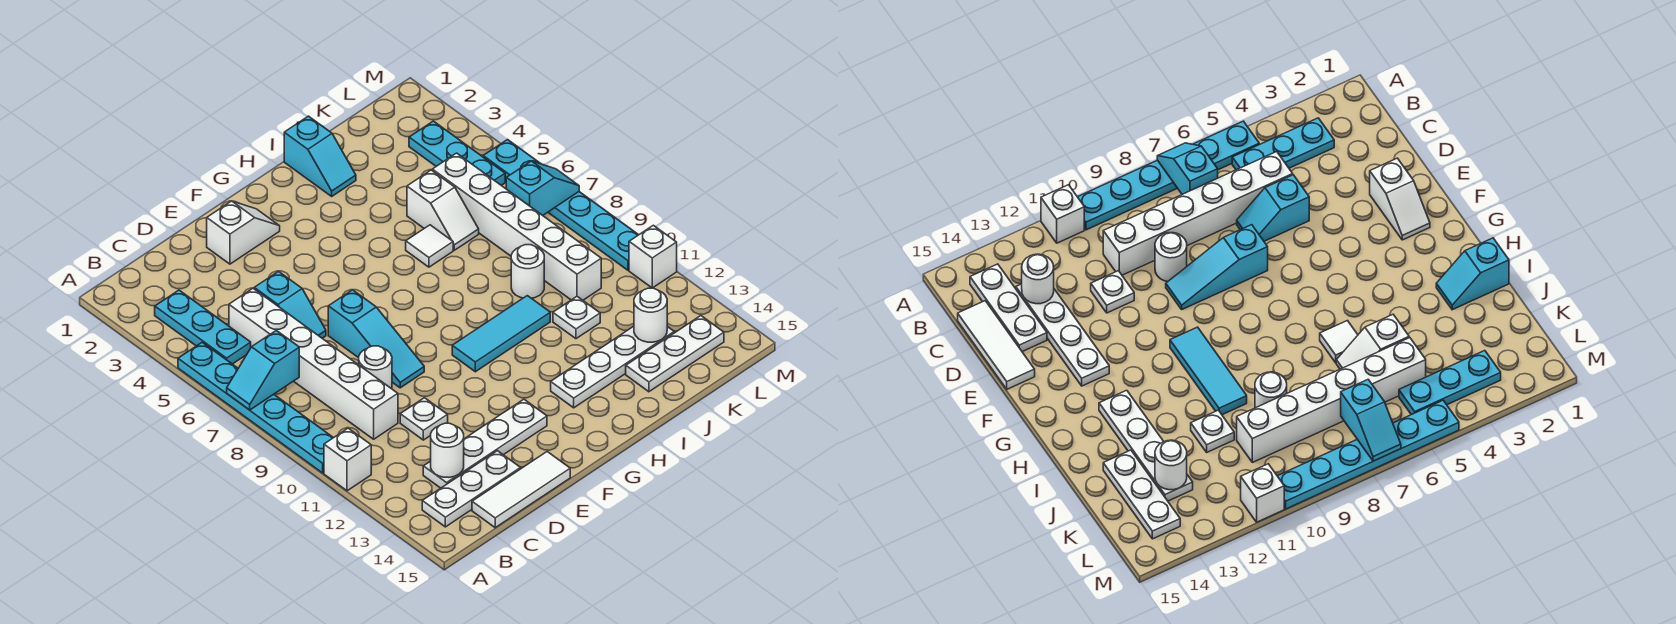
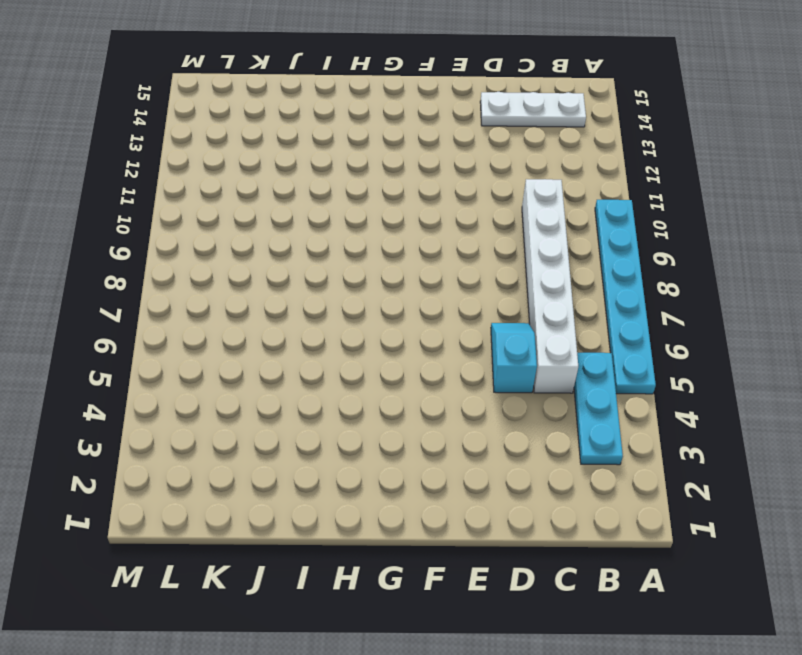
none -> white brick A11 level 1
none -> white plate C13:F13 level 1
none -> white tile C15:E15 level 1

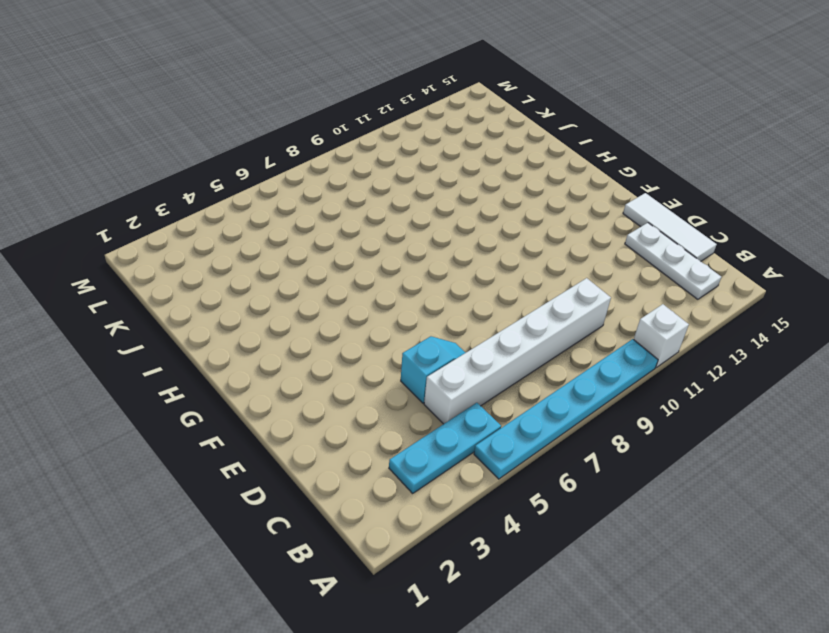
none -> white plate C13:F13 level 1
none -> white round brick D9 level 1
none -> white plate D11 level 1

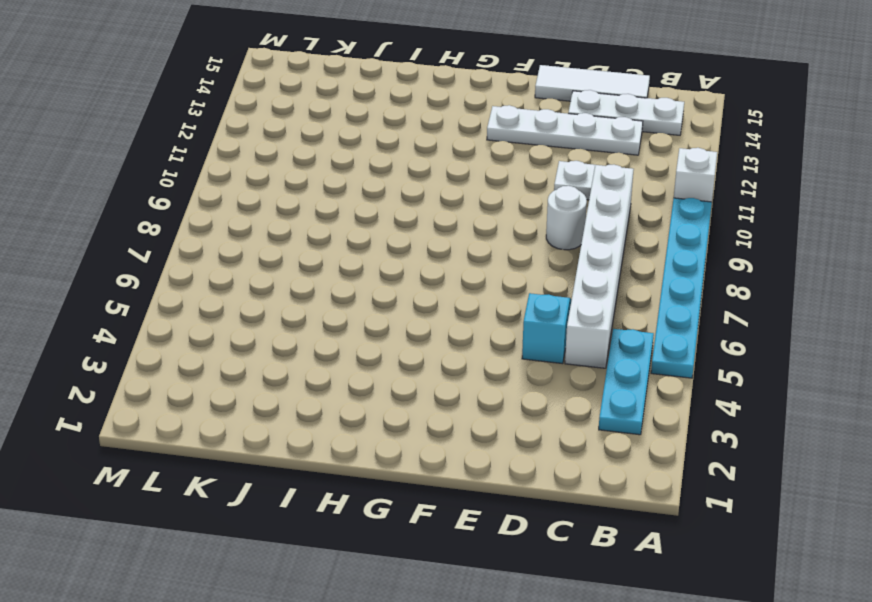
none -> white slope E2:F2 level 1 top E
none -> cyan slope E7:E9 level 1 top 7
none -> cyan tile G10:I10 level 1

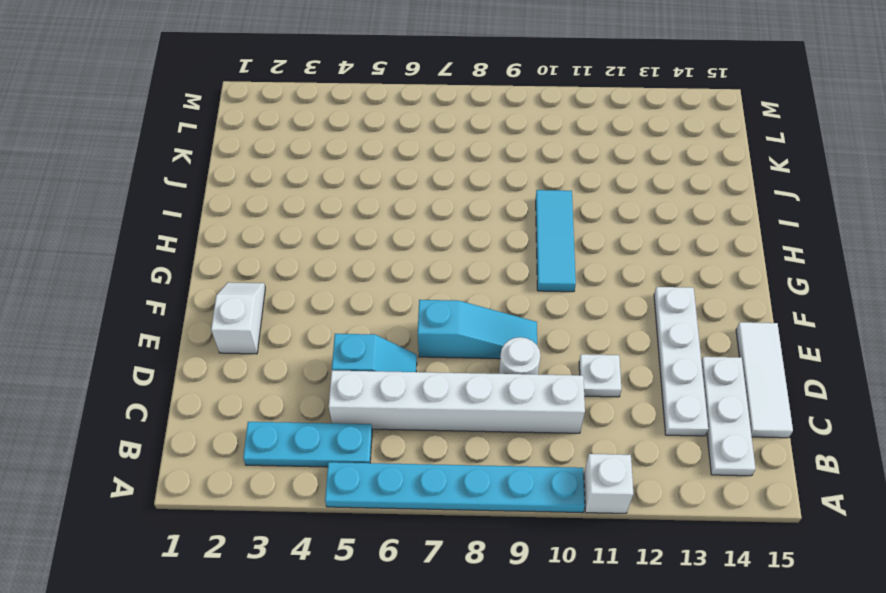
none -> white plate H13:K13 level 1
none -> cyan slope I1:I2 level 1 top 1
none -> white tile I6 level 1

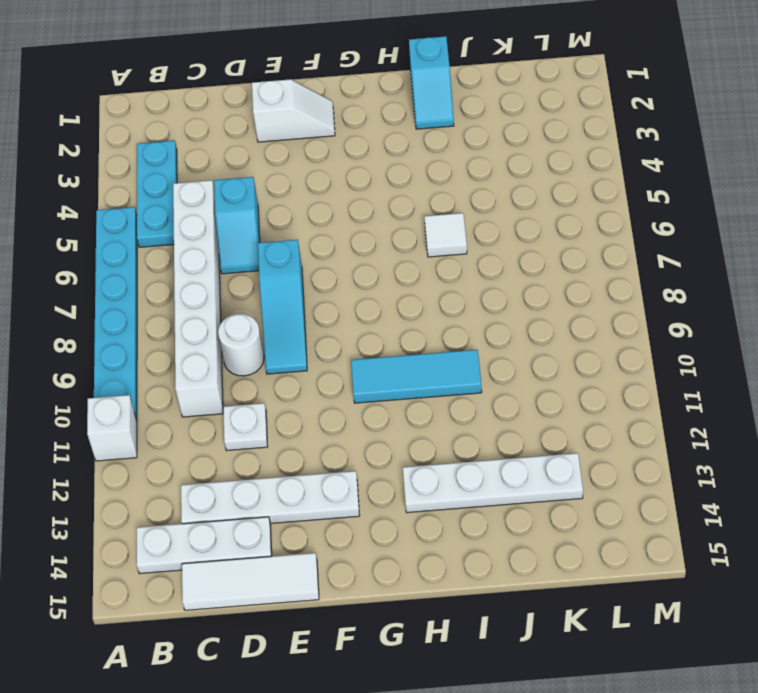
none -> white slope J5:J6 level 1 top 5
none -> white round brick J9 level 1
none -> white plate J11 level 1

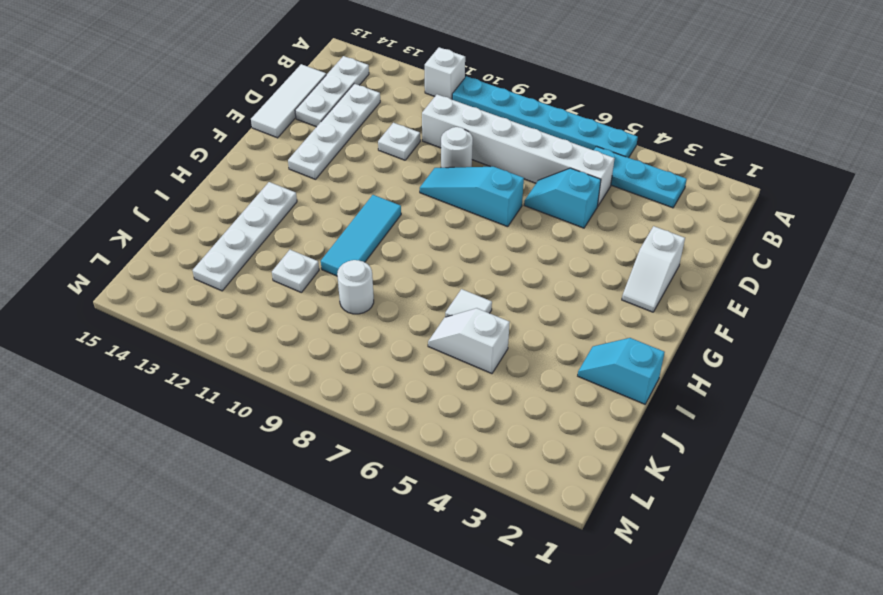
none -> white plate J14:L14 level 1
none -> white brick K5:K10 level 1
none -> cyan plate L3:L5 level 1

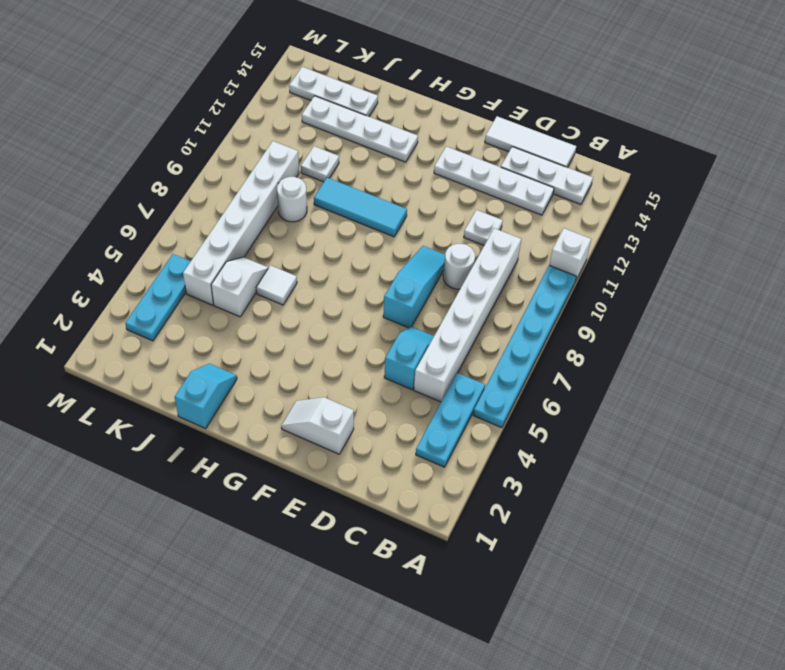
none -> cyan plate M5:M10 level 1
none -> white brick M11 level 1
none -> cyan slope A7:B7 level 2 top B

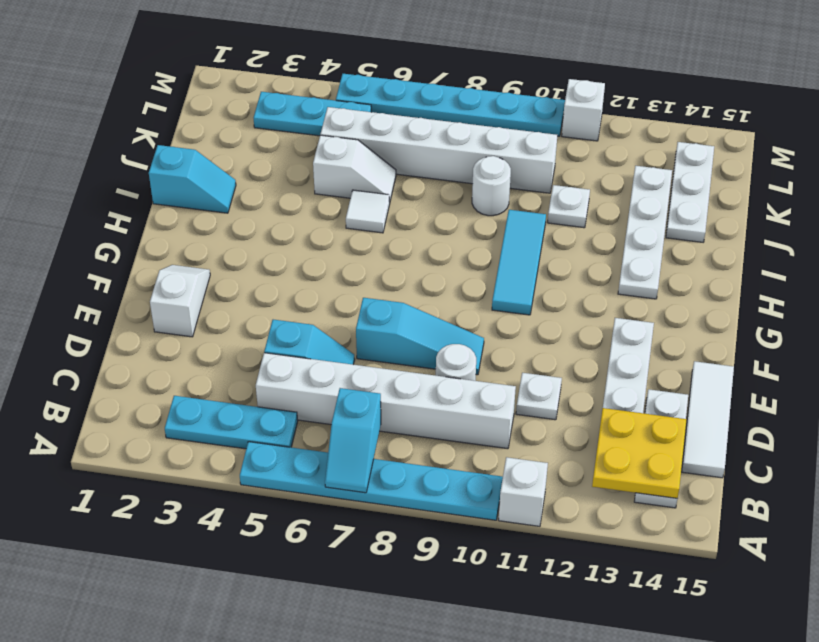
yellow plate B13:C14 level 2 -> white round brick C13 level 2
none -> white round brick K13 level 2
none -> cyan slope L7:M7 level 2 top L

